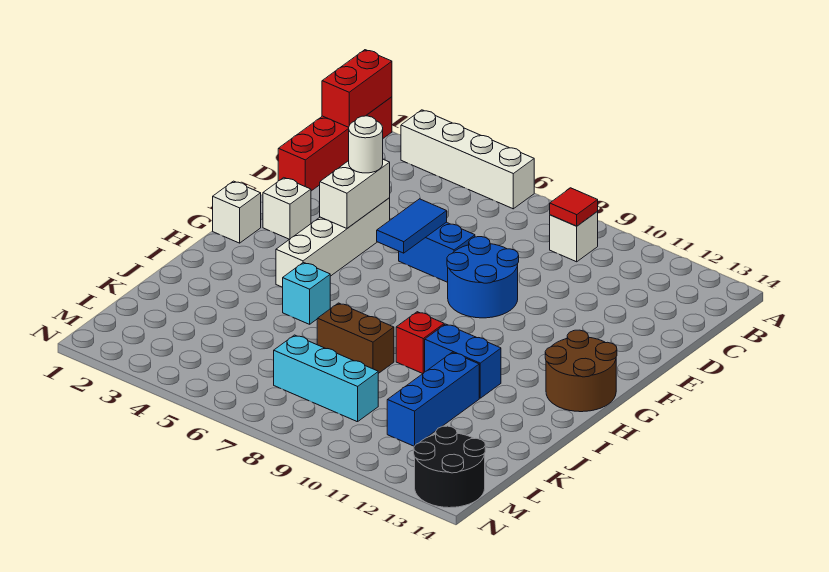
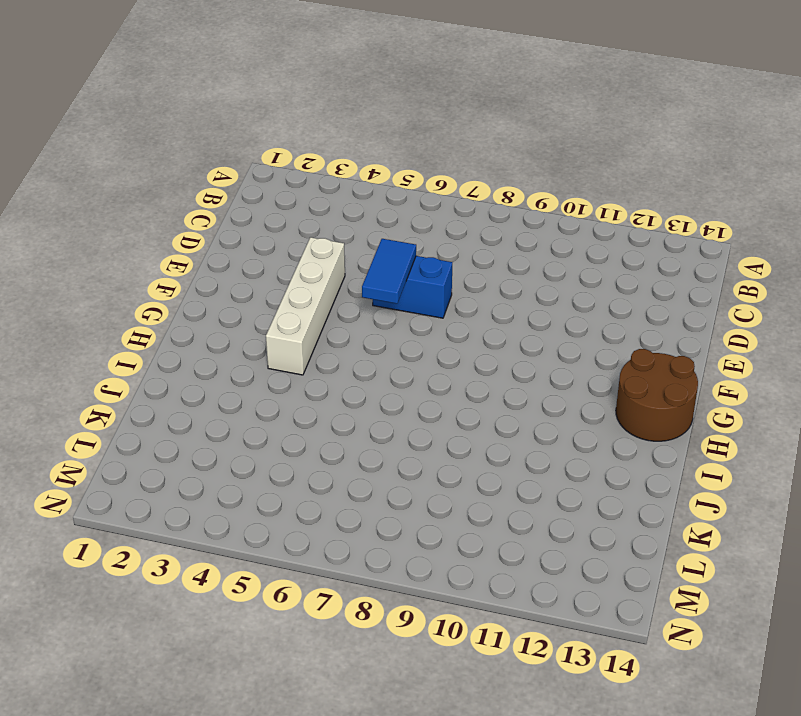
none -> red brick A1:D1 level 1
none -> white brick A3:A6 level 1
none -> white brick B9 level 1

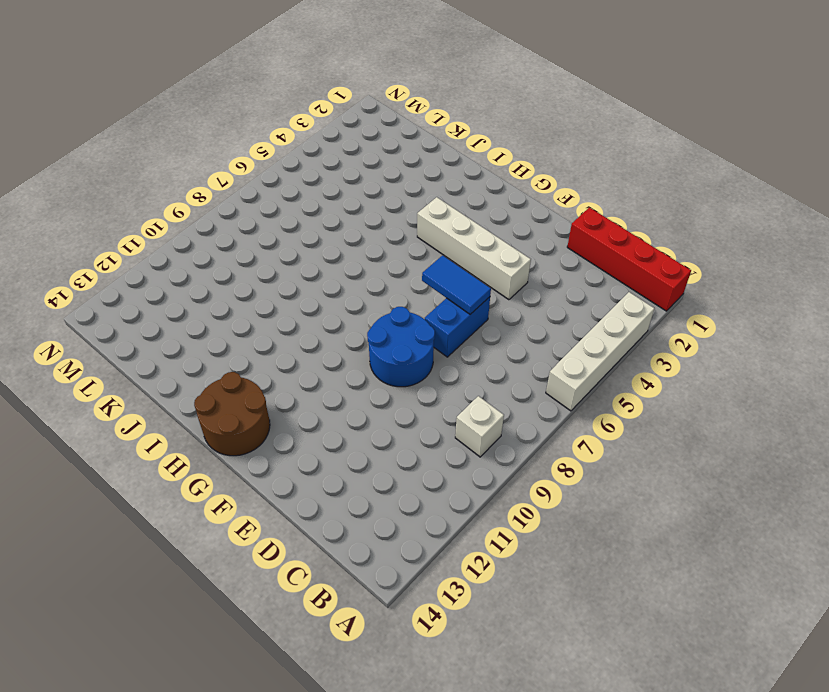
none -> white brick F2 level 1
none -> white brick G1 level 1
none -> cyan brick I5 level 1

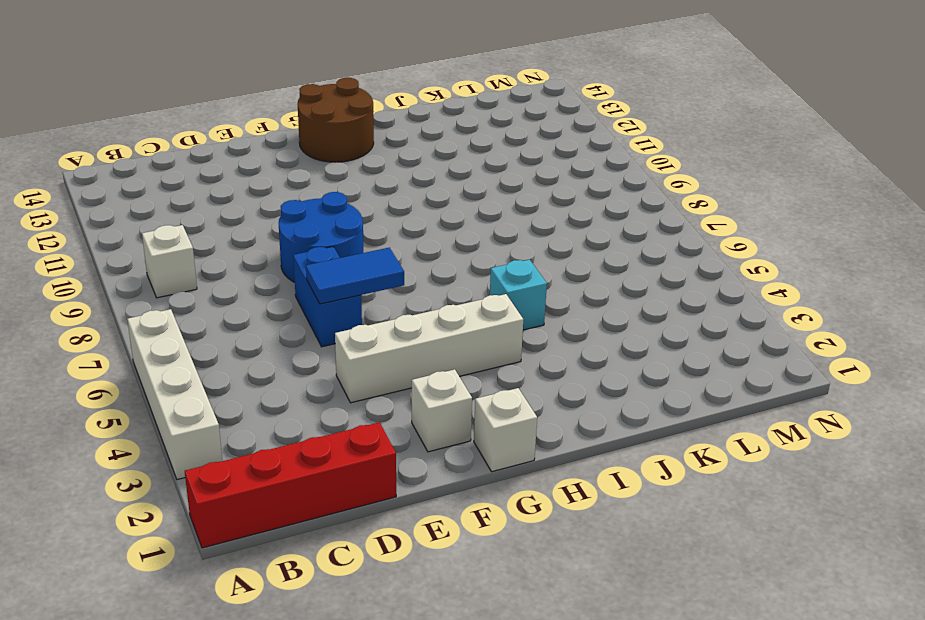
none -> red brick I9 level 1
none -> blue brick I10:I11 level 1
none -> brown brick J7:J8 level 1

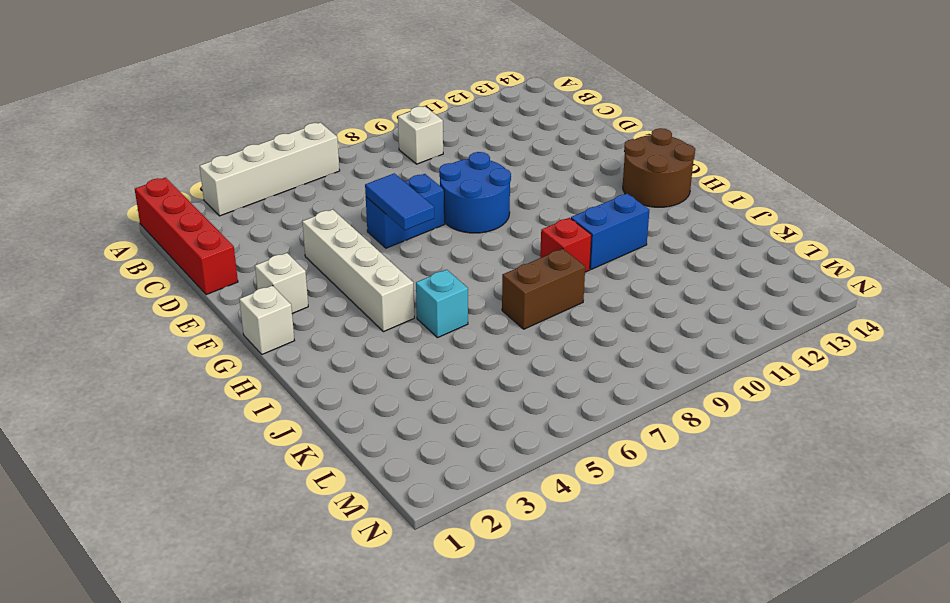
none -> blue brick J11:L11 level 1
none -> cyan brick L7:L9 level 1
none -> black round brick M13:N14 level 1

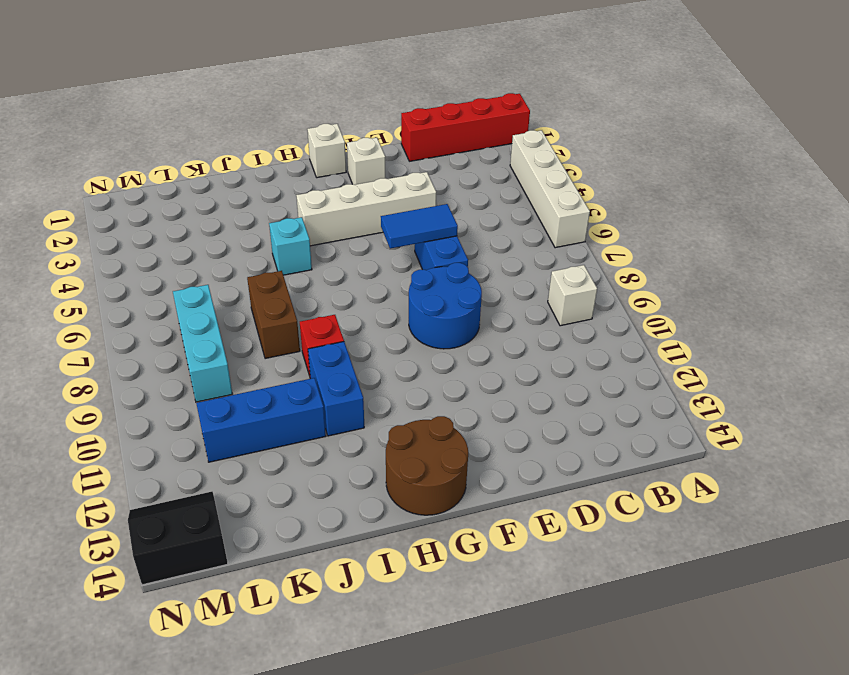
black slope M13:N14 level 1 top 14 -> black round brick M13:N14 level 1
none -> red brick A1:B1 level 2
none -> red tile B9 level 2
none -> white brick E4:F4 level 2

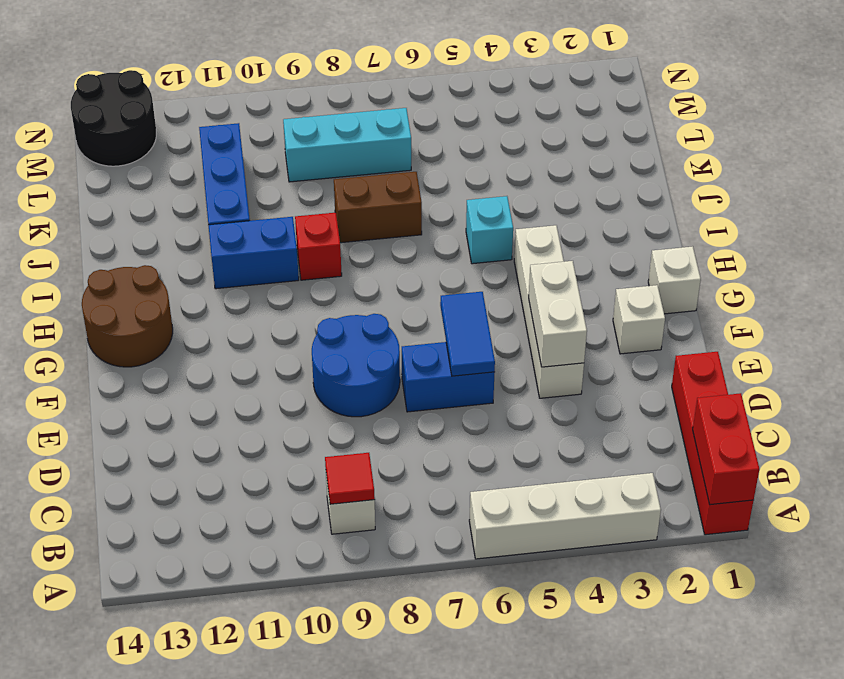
none -> white round brick E4 level 3

